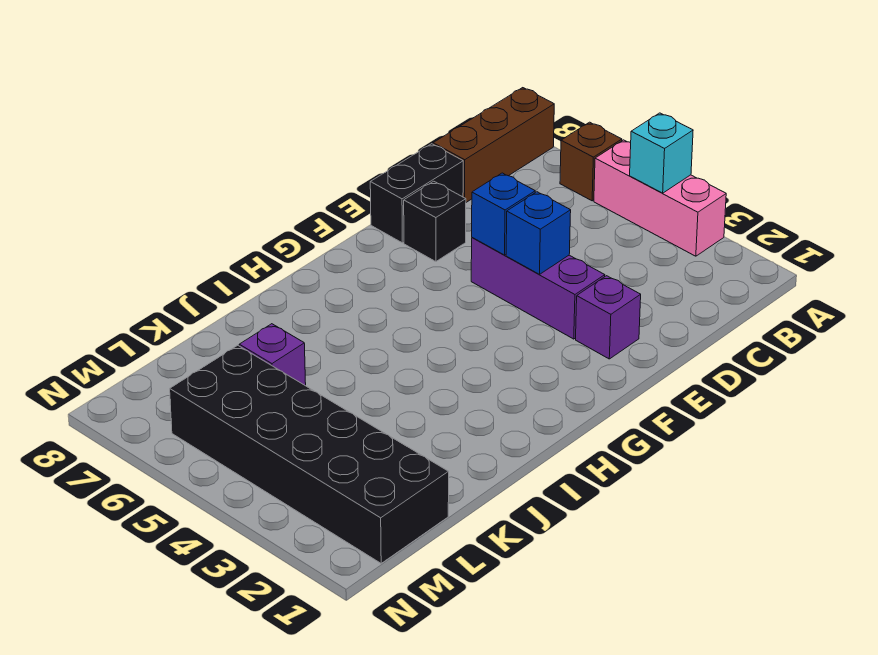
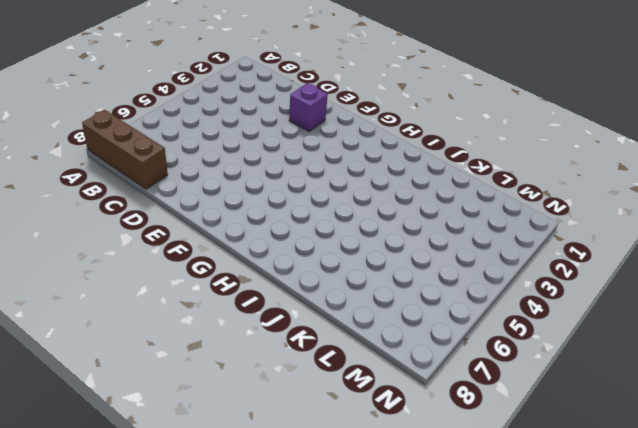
none -> pink brick A3:A5 level 1
none -> brown brick A6 level 1
none -> black brick D8:E8 level 1

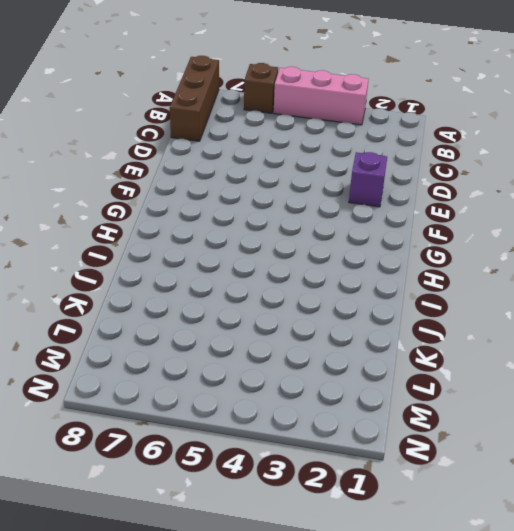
none -> black brick D8:E8 level 1
none -> purple brick E3:E5 level 1
none -> black brick E7 level 1

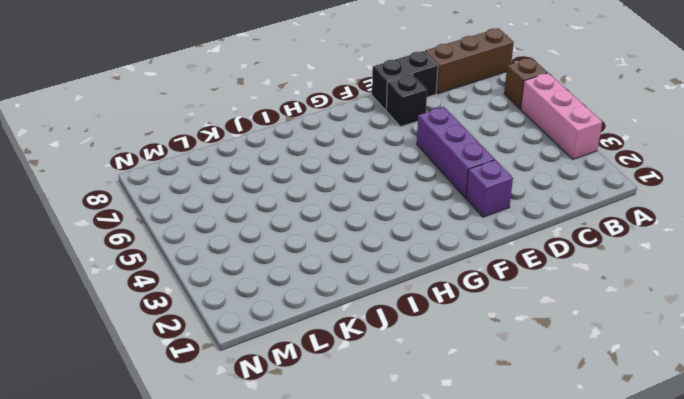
none -> purple brick K6 level 1
none -> black brick L1:M6 level 1
none -> cyan brick A4 level 2

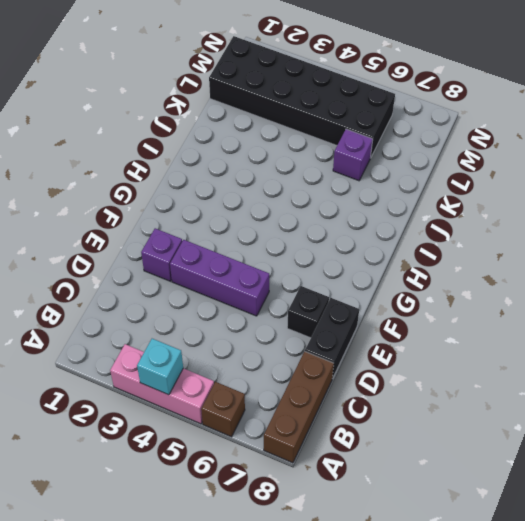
none -> blue brick E4 level 2
none -> blue brick E5 level 2

